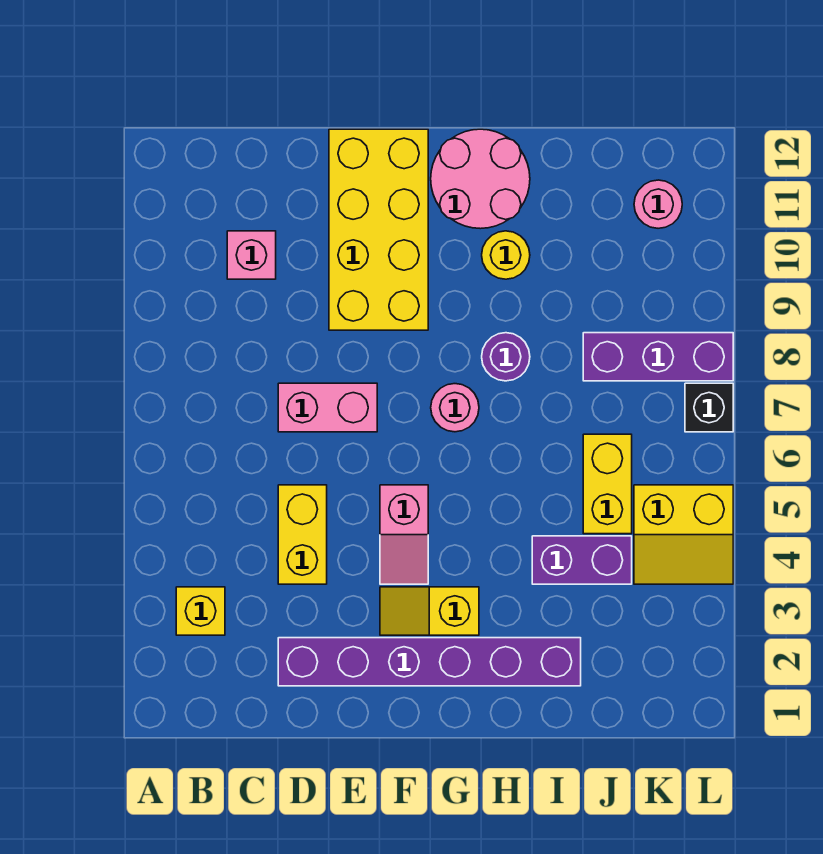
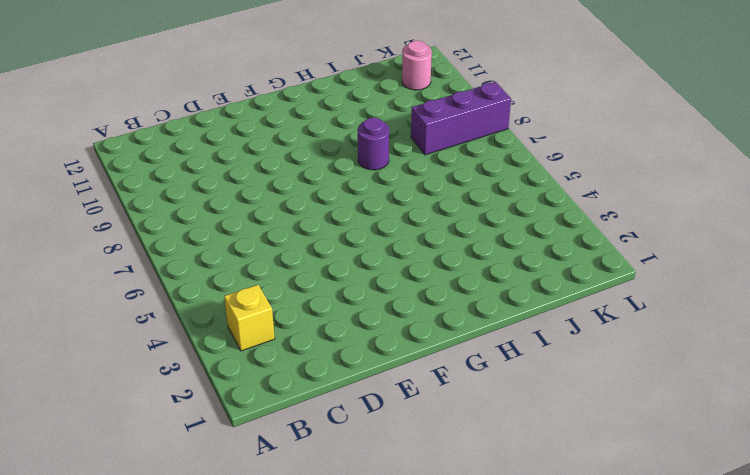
none -> pink brick C10 level 1
none -> purple brick D2:I2 level 1
none -> yellow brick D4:D5 level 1

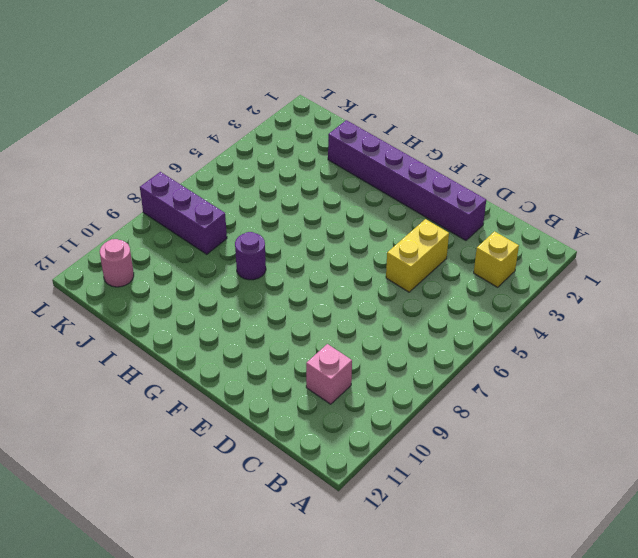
none -> pink brick D7:E7 level 1
none -> yellow brick E9:F12 level 1
none -> yellow slope F3:G3 level 1 top G

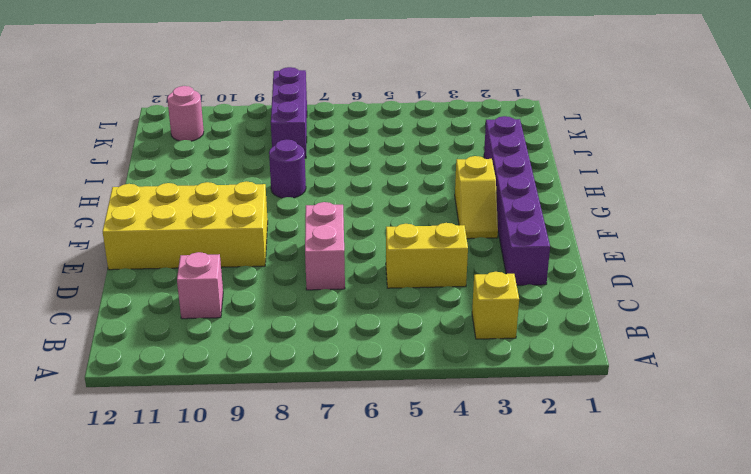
none -> pink slope F4:F5 level 1 top 5
none -> pink round brick G7 level 1
none -> pink round brick G11:H12 level 1

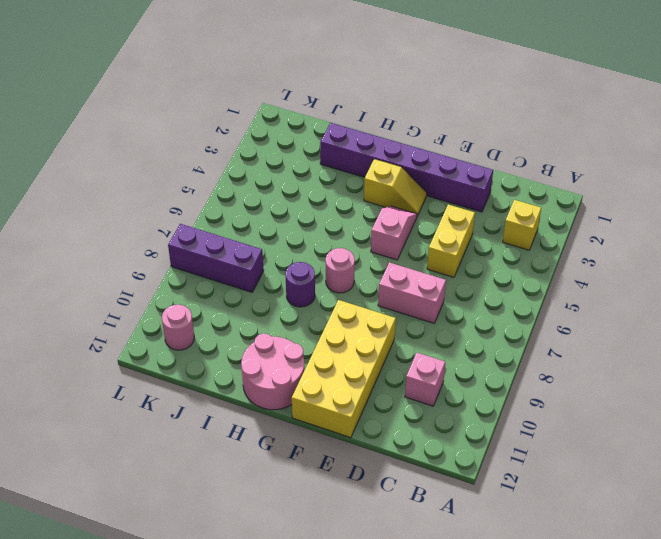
none -> yellow round brick H10 level 1
none -> purple brick I4:J4 level 1
none -> yellow brick J5:J6 level 1

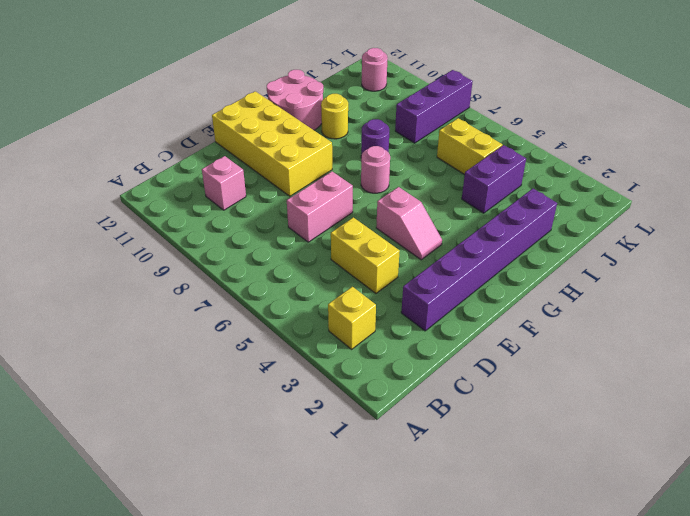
none -> yellow slope F3:G3 level 1 top G
none -> yellow slope K4:L5 level 1 top 5
none -> black brick L7 level 1

